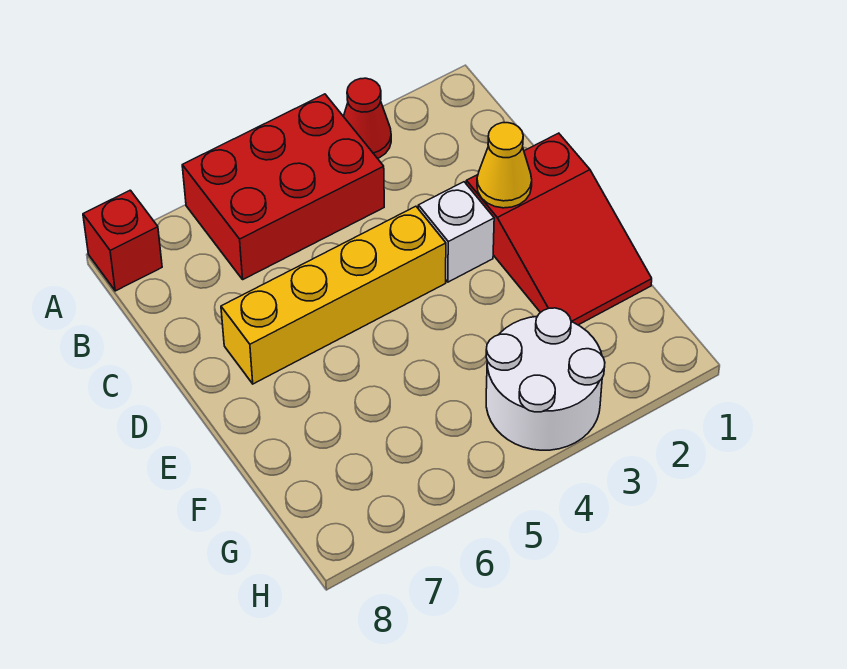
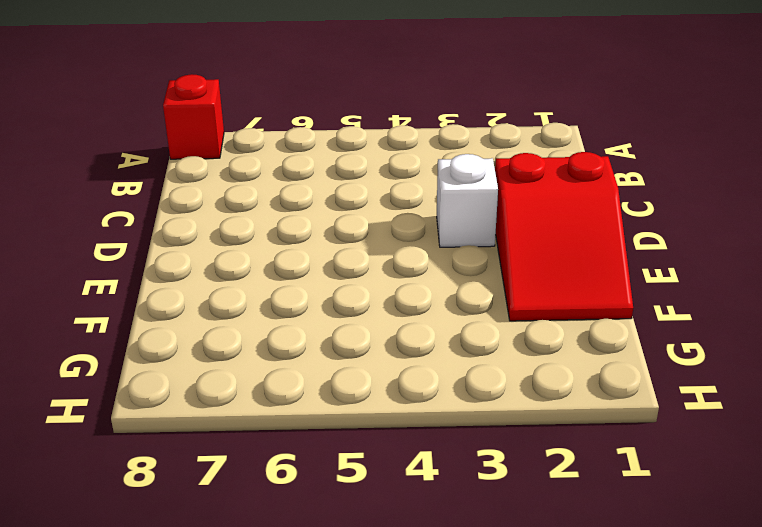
none -> red cone A3 level 1
none -> red brick A4:B6 level 1

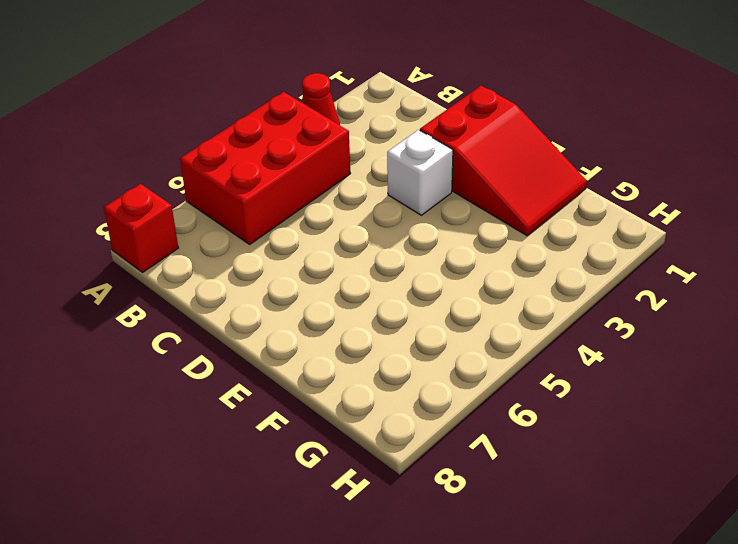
none -> yellow brick D4:D7 level 1
none -> white round brick G3:H4 level 1

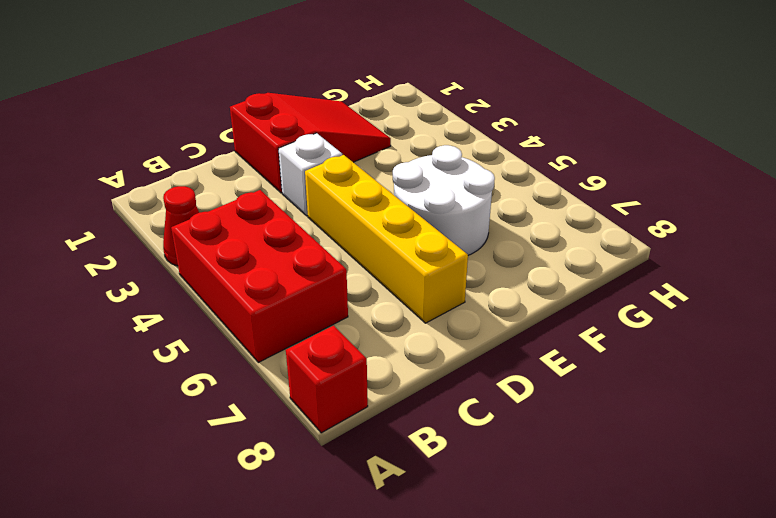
white round brick E5:F6 level 1 -> white round brick G3:H4 level 1
none -> yellow cone D2 level 2

